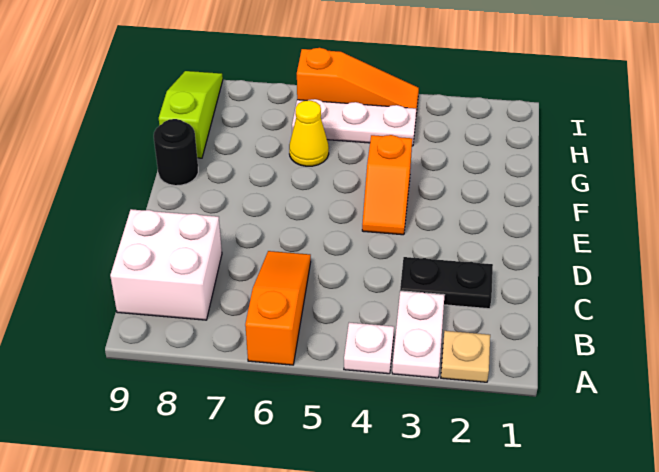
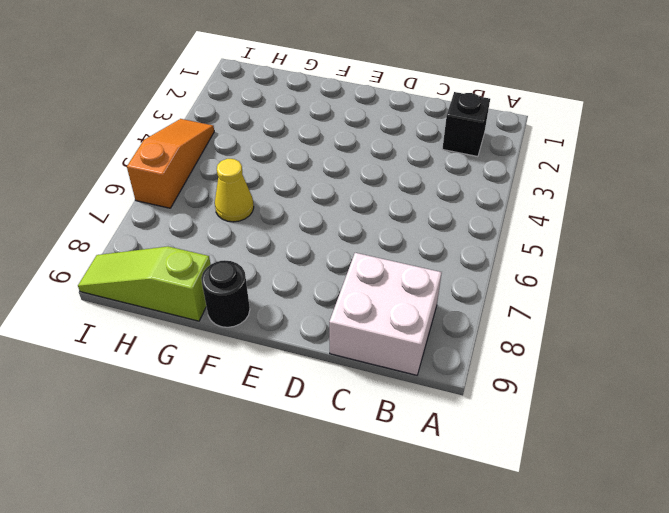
black brick B2 level 1 -> none
none -> tan plate A2 level 1
none -> white plate A3:B3 level 1
none -> white plate A4 level 1

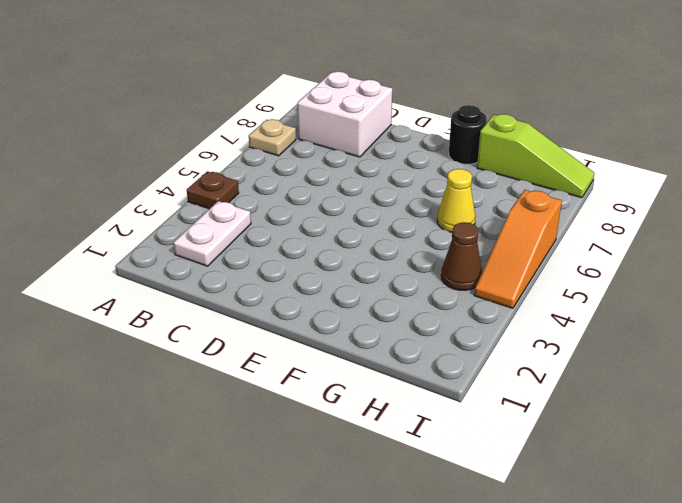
brown plate A4 level 1 -> white plate A4 level 1
tan plate A7 level 1 -> tan plate A2 level 1
white plate B2:B3 level 1 -> white plate A3:B3 level 1
brown cone H4 level 1 -> white plate H4:H6 level 1
none -> orange slope A6:C6 level 1 top A
none -> black plate C2:C3 level 1
none -> orange slope E4:F4 level 1 top F

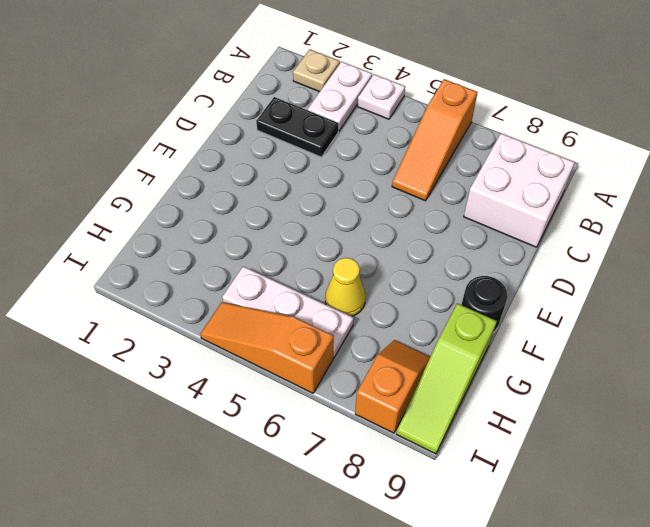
orange slope H8:I8 level 1 top I -> orange slope E4:F4 level 1 top F

